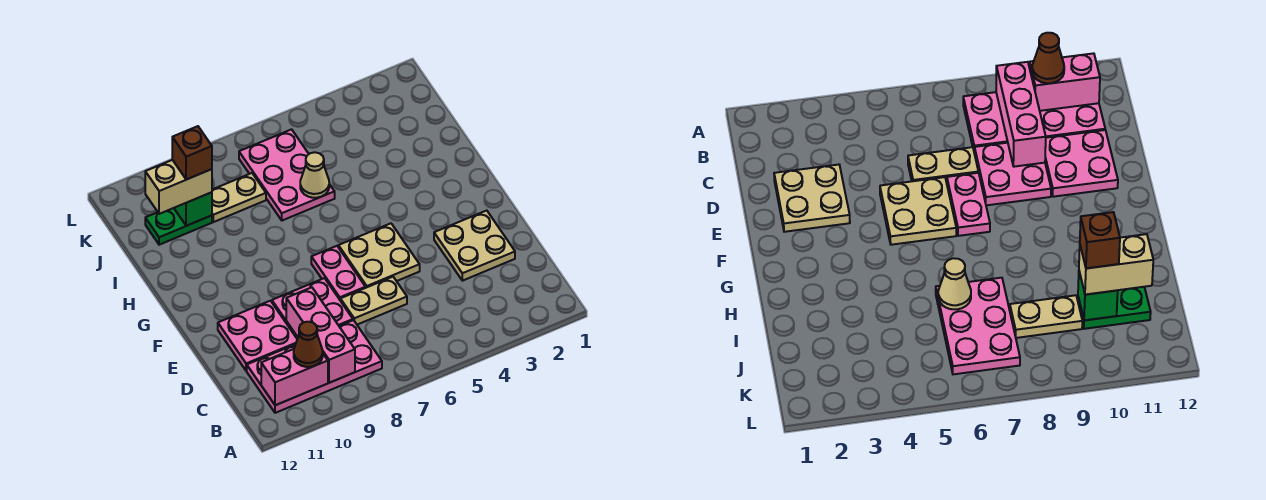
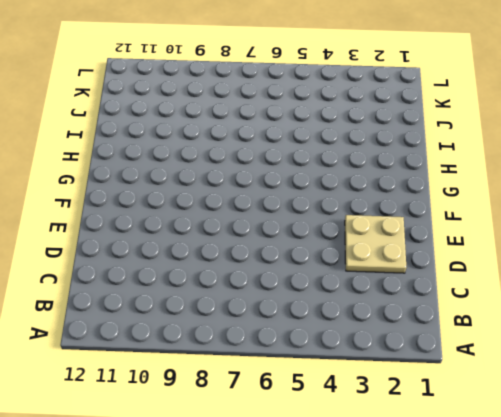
none -> pink plate B8:C11 level 1
none -> tan plate D6:D7 level 1
none -> pink plate D8:E9 level 1

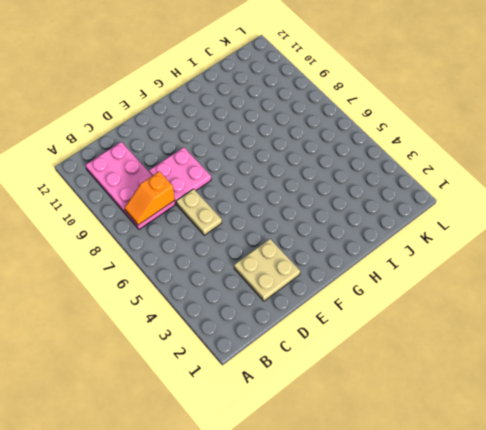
orange slope B8:C8 level 2 top C -> none
none -> pink plate D10:E11 level 1
none -> tan plate E5:F6 level 1
none -> pink plate E7:F7 level 1

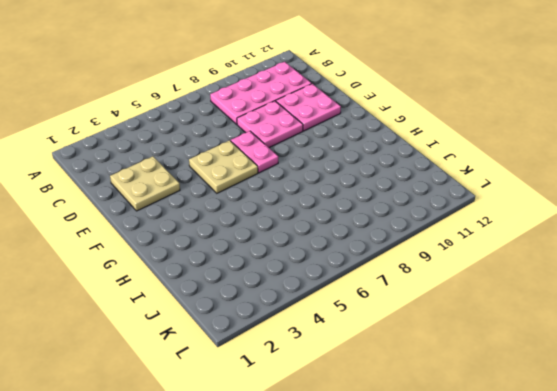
none -> tan plate D6:D7 level 1
none -> pink plate I6:K7 level 1
none -> tan plate J8:J9 level 1

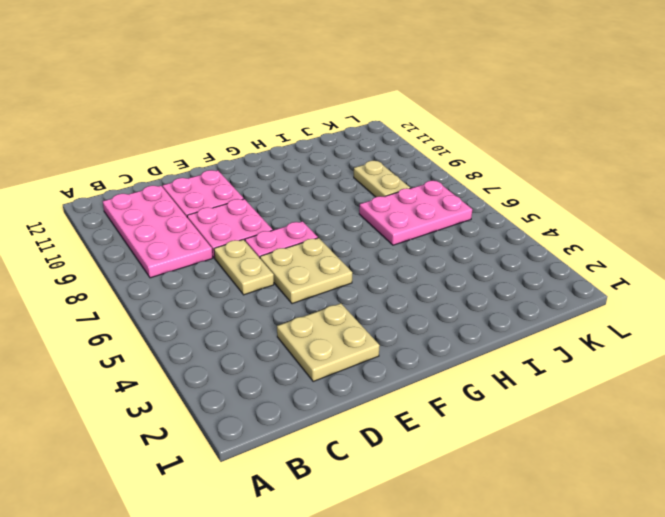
none -> green plate J10:J11 level 1
none -> pink brick B9:D9 level 2
none -> pink brick B10:B11 level 2

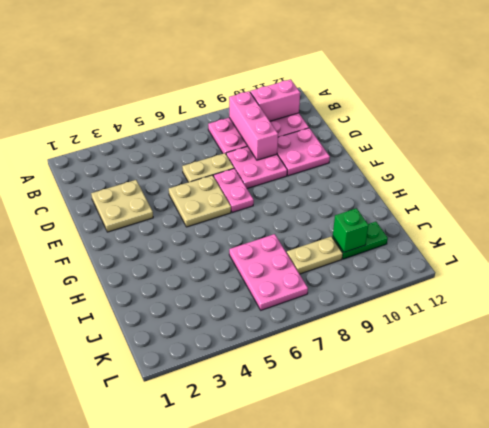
none -> tan cone I6 level 2
none -> brown cone B10 level 3
none -> tan brick J10:J11 level 3

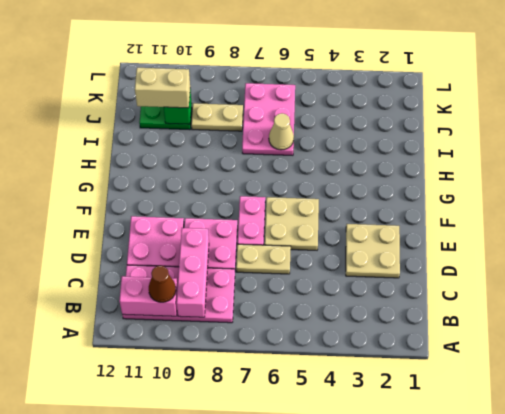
none -> brown brick J10 level 4

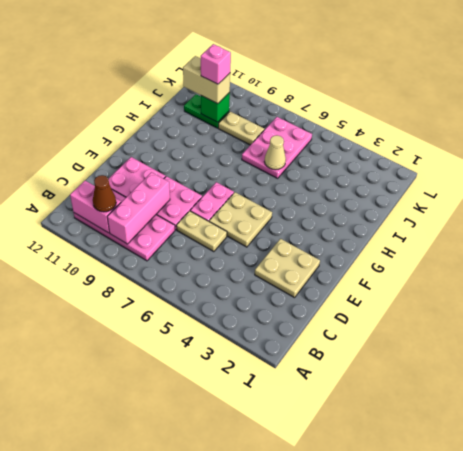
pink brick J10 level 4 -> brown brick J10 level 4

